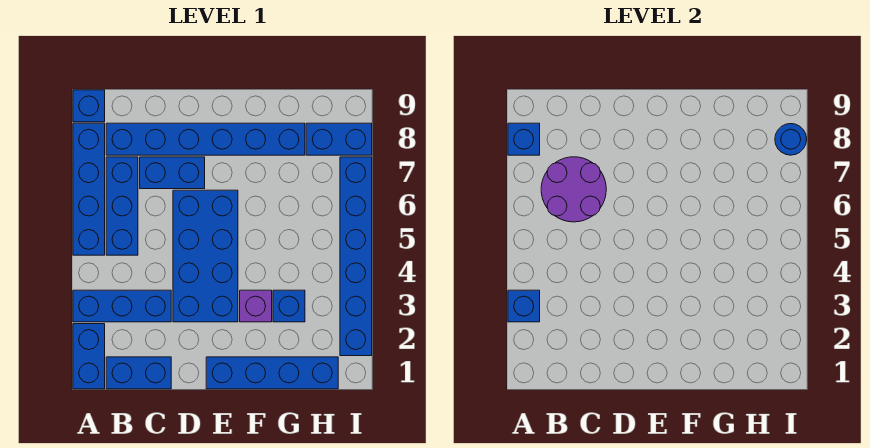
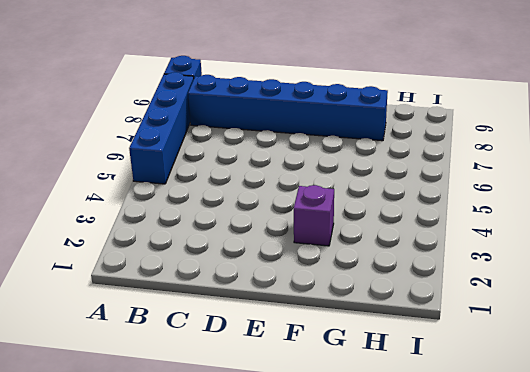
none -> blue brick A1:A2 level 1
none -> blue brick A3:C3 level 1
none -> blue brick B1:C1 level 1

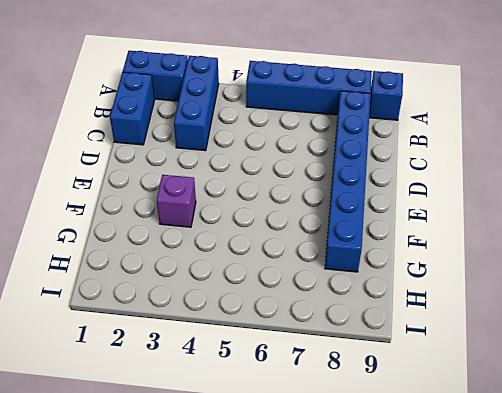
none -> blue brick B5:B7 level 1
none -> blue brick C7:D7 level 1
none -> blue brick D3:E6 level 1

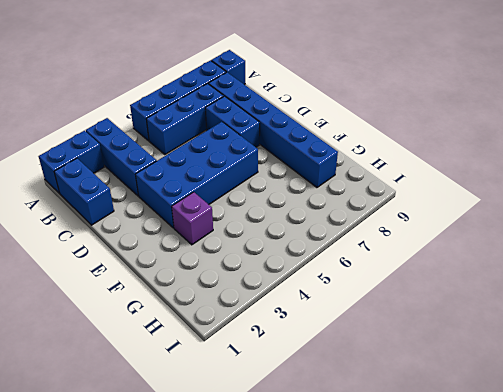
none -> blue brick E1:H1 level 1
none -> blue brick G3 level 1
none -> blue brick H8:I8 level 1

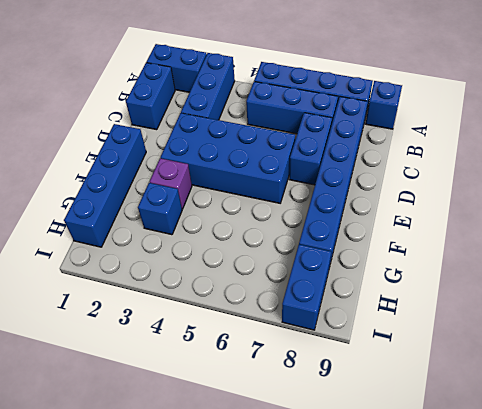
none -> blue brick I2:I7 level 1
none -> blue brick A3 level 2
none -> blue brick A8 level 2

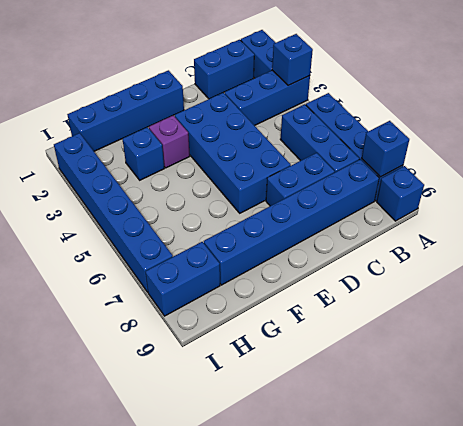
none -> purple round brick B6:C7 level 2
none -> blue round brick I8 level 2

